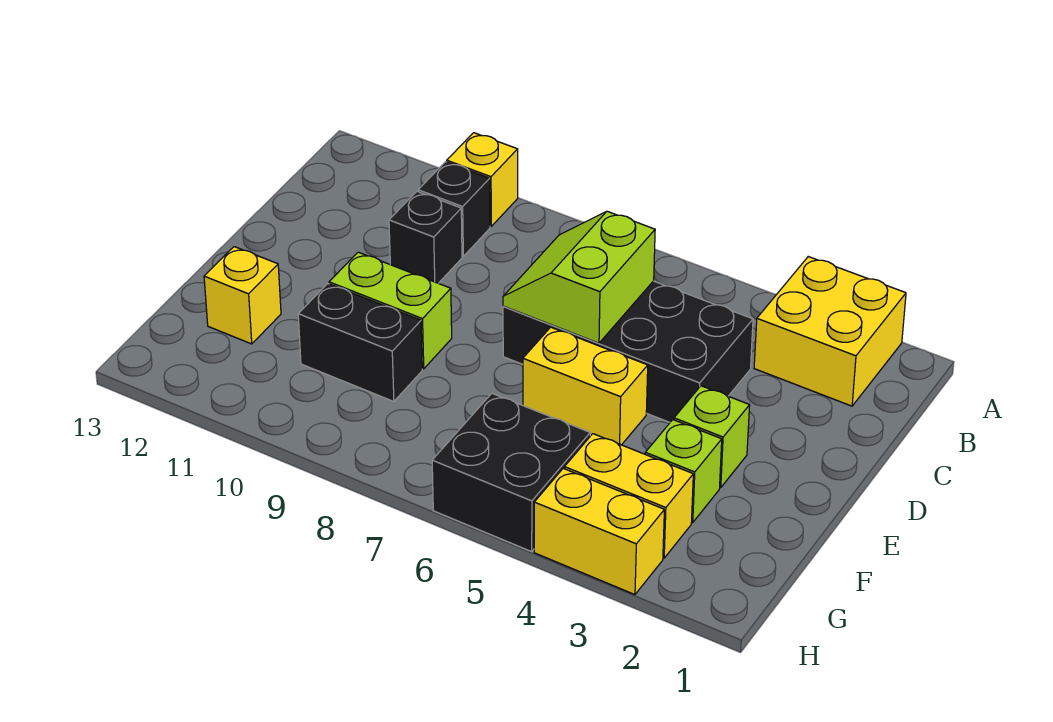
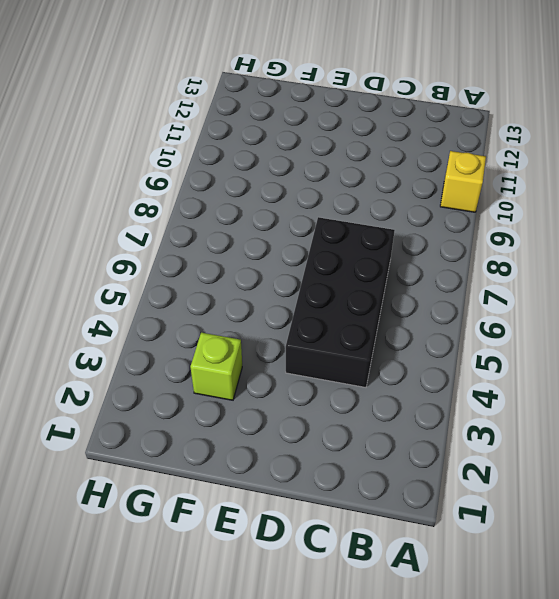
none -> yellow brick A2:B3 level 1
none -> black brick B10 level 1
none -> black brick C10 level 1

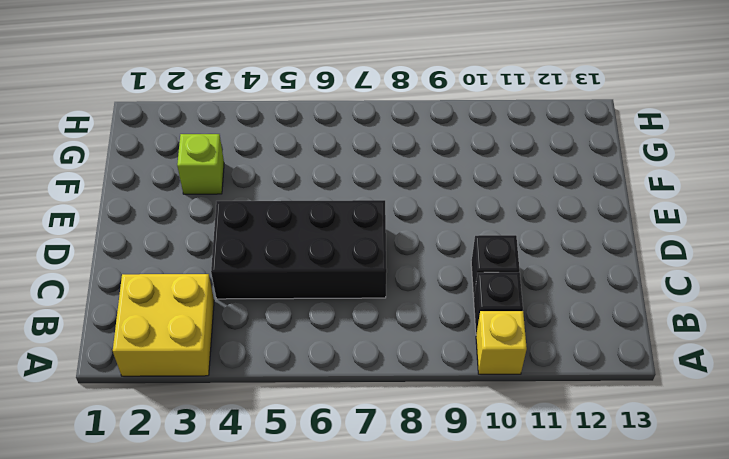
none -> lime brick E3 level 1
none -> yellow brick E5:E6 level 1
none -> lime brick E9:E10 level 1

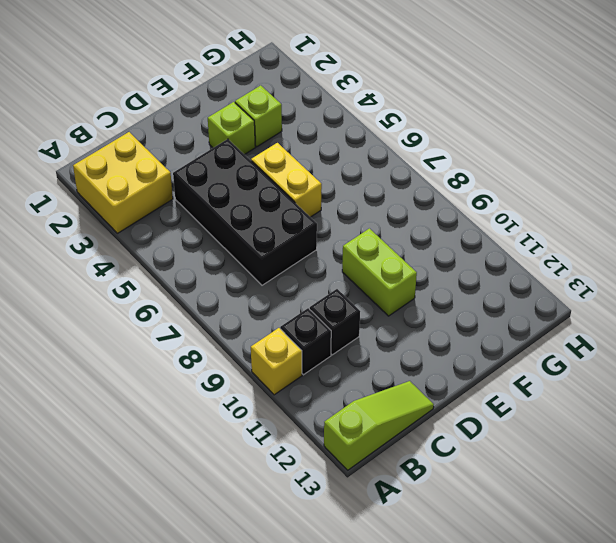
lime slope A13:C13 level 1 top A -> none
none -> black brick F9:F10 level 1
none -> yellow brick F12 level 1
none -> yellow brick G3:G4 level 1

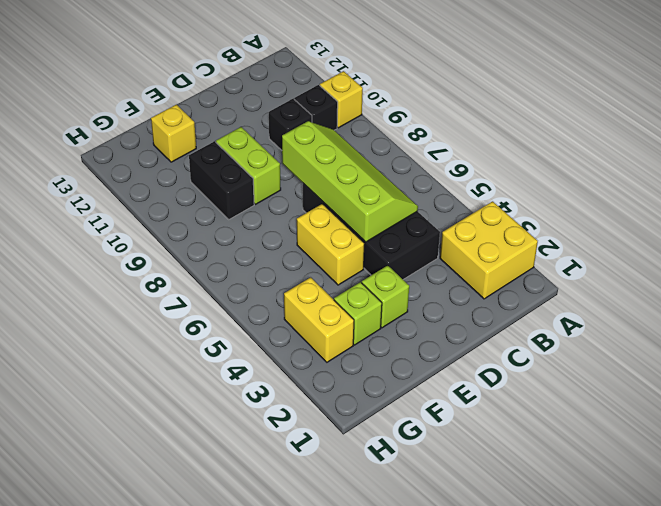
lime slope C5:D8 level 2 top D -> lime slope C6:D7 level 2 top 6
none -> black brick G5:H6 level 1
none -> yellow brick H3:H4 level 1

